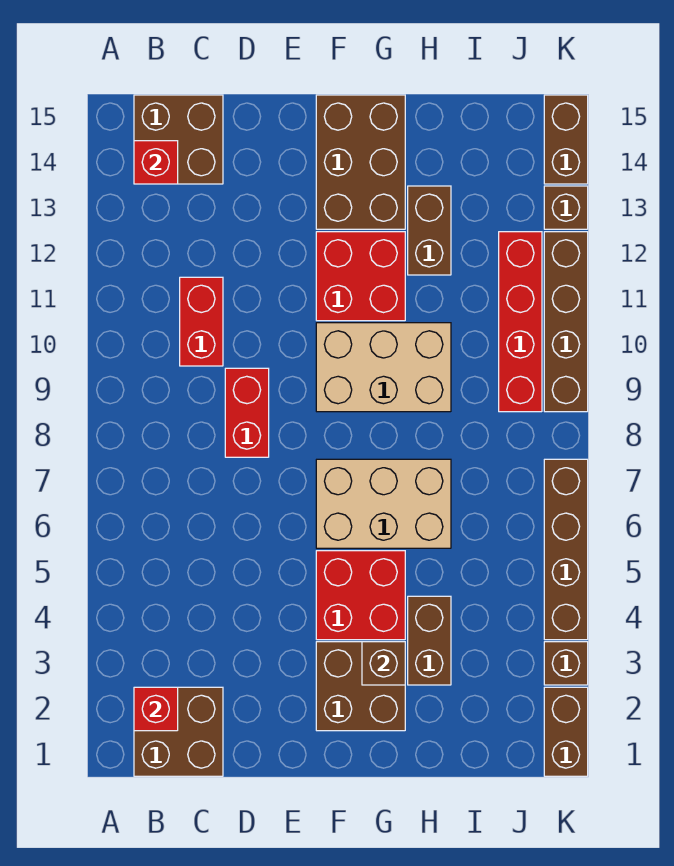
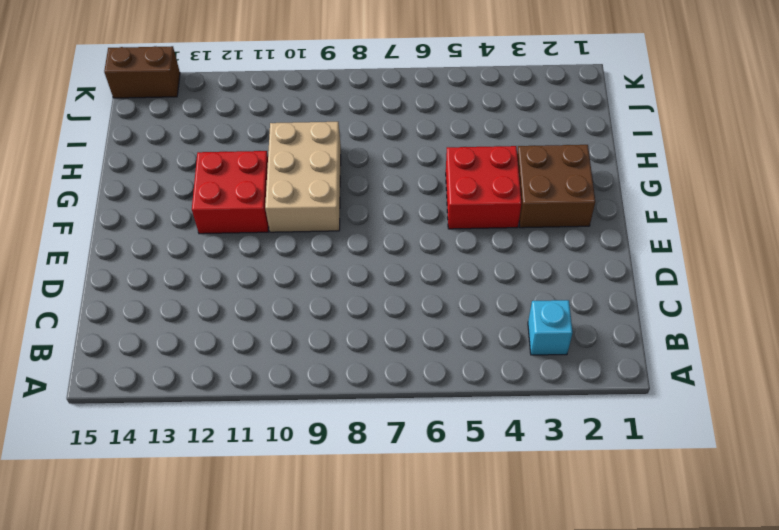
cyan brick B3 level 1 -> none
none -> brown brick B1:C2 level 1
none -> brown brick B14:C15 level 1
none -> red brick C10:C11 level 1

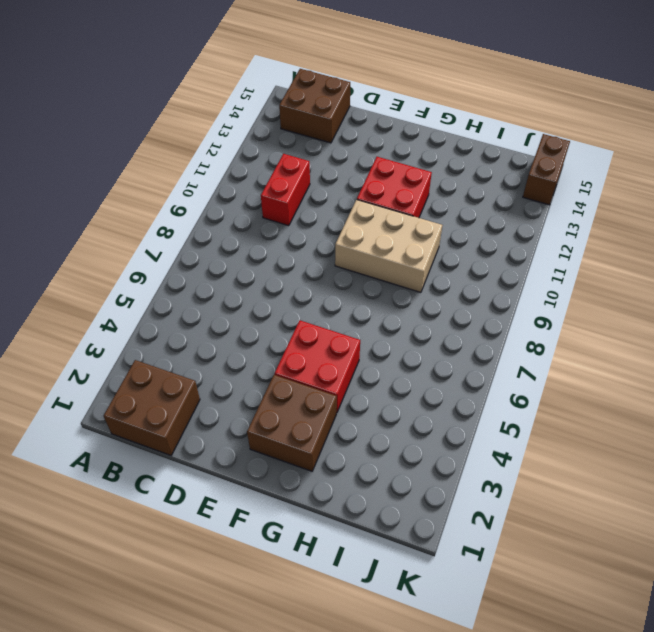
none -> red brick D8:D9 level 1
none -> tan brick F6:H7 level 1
none -> brown brick F13:G15 level 1

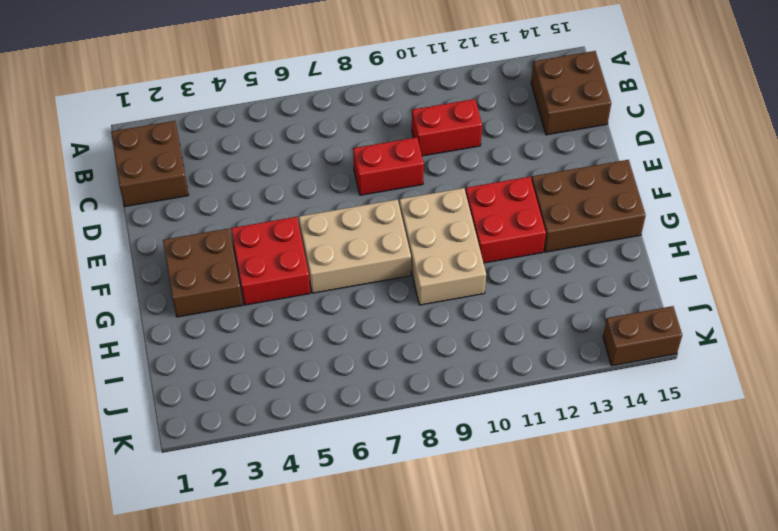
tan brick F6:G8 level 1 -> tan brick F6:H7 level 1
none -> brown brick H3:H4 level 1
none -> brown brick H12:H13 level 1
none -> red brick J9:J12 level 1

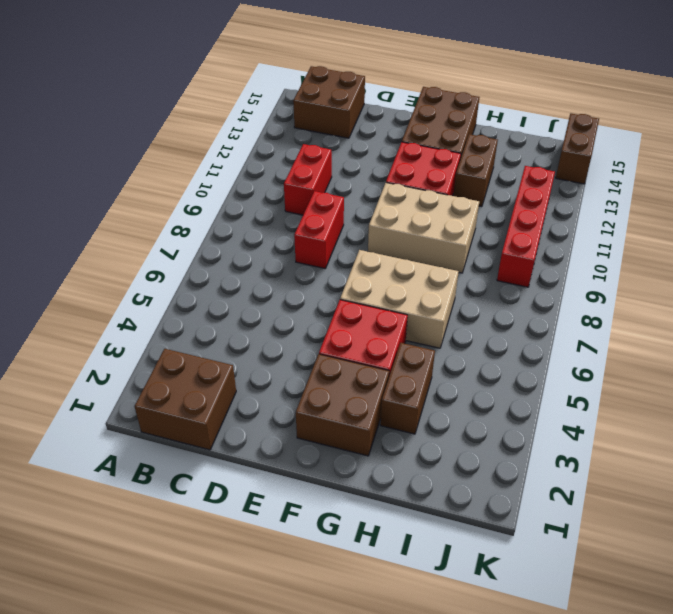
none -> brown brick K1:K2 level 1
none -> brown brick K3 level 1
none -> brown brick K4:K7 level 1

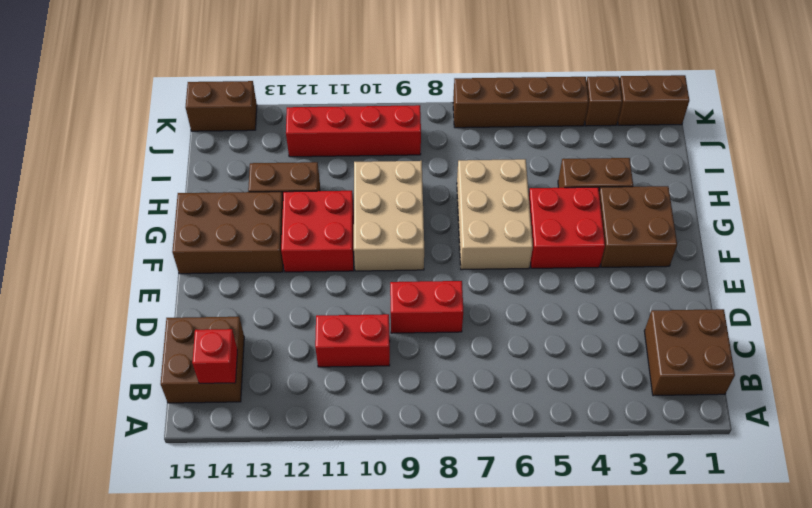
none -> brown brick K9:K12 level 1
none -> brown brick K13 level 1
none -> red brick B2 level 2

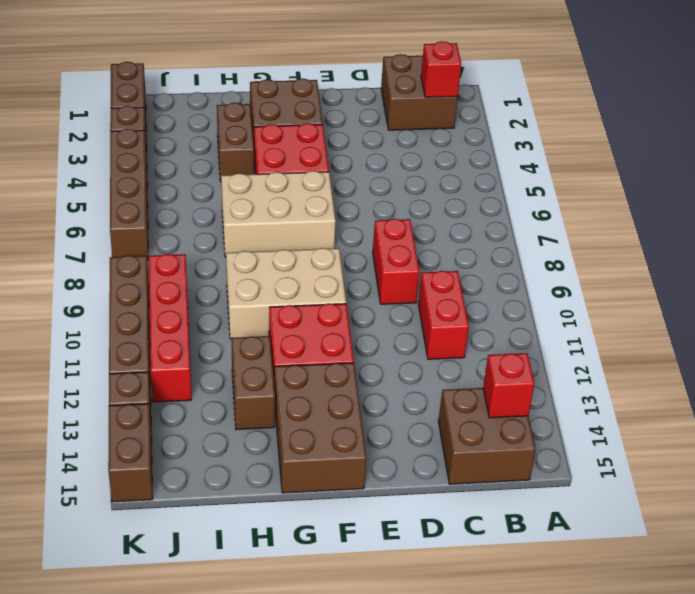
none -> brown brick G3 level 2

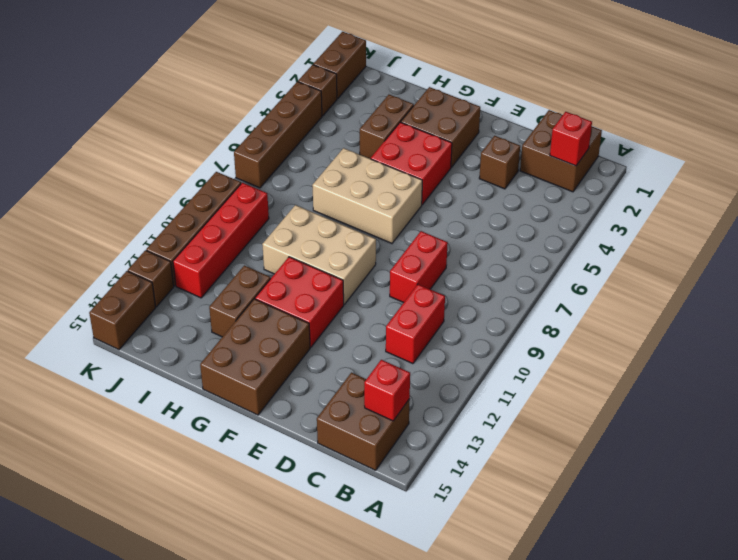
brown brick D3 level 1 -> brown brick G3 level 2

